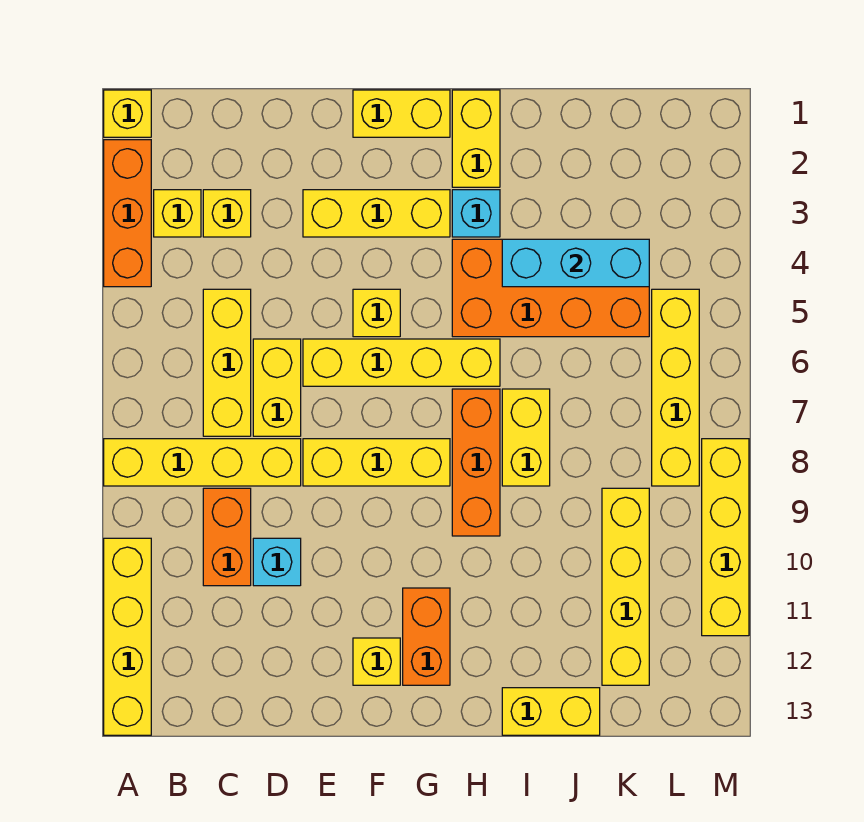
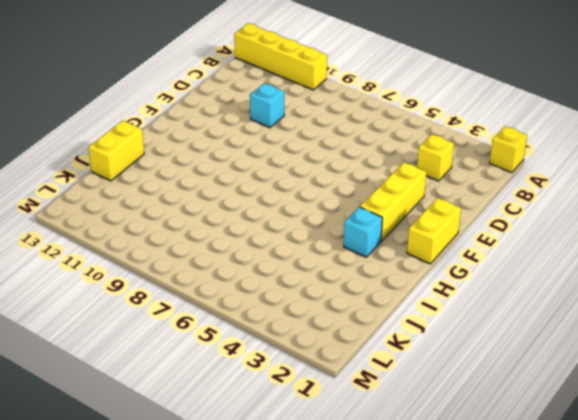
none -> orange brick A2:A4 level 1
none -> yellow brick A8:D8 level 1
none -> yellow brick B3 level 1

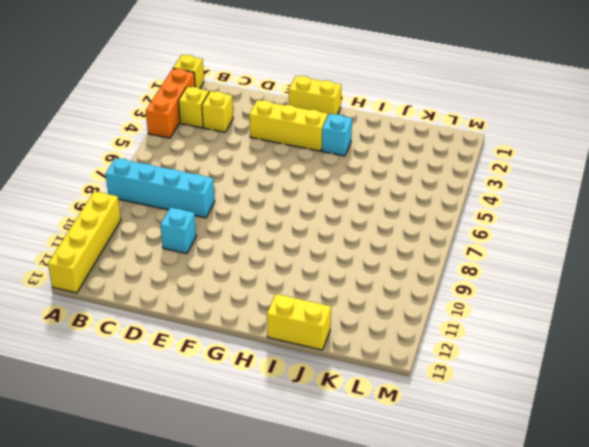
cyan brick A8:D8 level 1 -> yellow brick A8:D8 level 1
none -> yellow brick C5:C7 level 1
none -> orange brick C9:C10 level 1
none -> yellow brick D6:D7 level 1

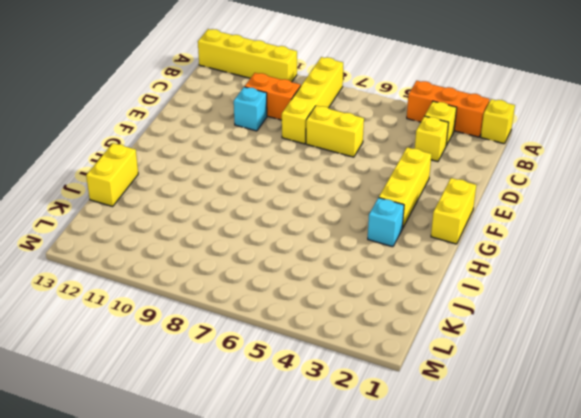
none -> yellow brick C5:C7 level 1
none -> yellow brick E6:H6 level 1
none -> yellow brick E8:G8 level 1

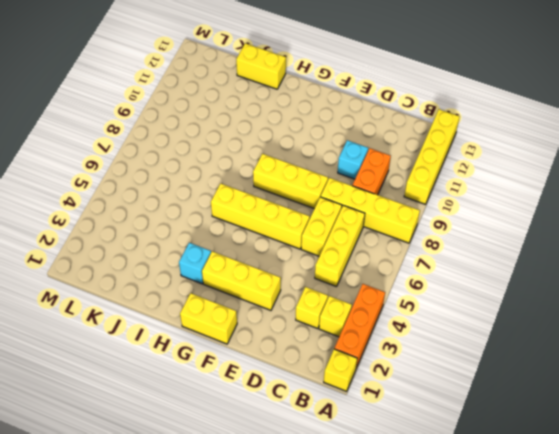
none -> yellow brick F5 level 1
none -> yellow brick F12 level 1
none -> orange brick G11:G12 level 1

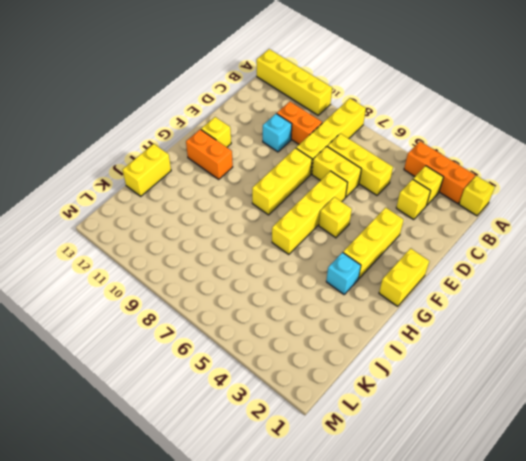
none -> yellow brick H1:H2 level 1
none -> orange brick H4:K5 level 1
none -> orange brick H7:H9 level 1

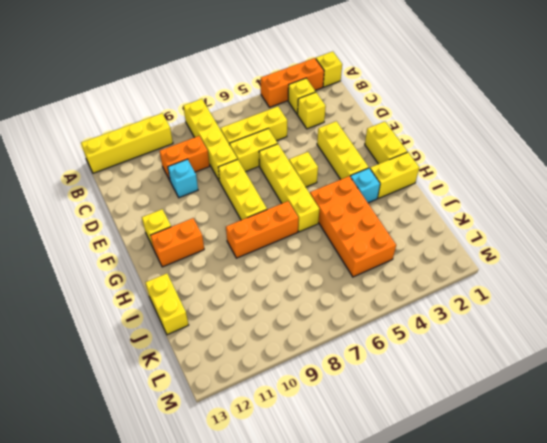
none -> yellow brick I7:I8 level 1
none -> yellow brick K9:K12 level 1
none -> yellow brick L5:L8 level 1

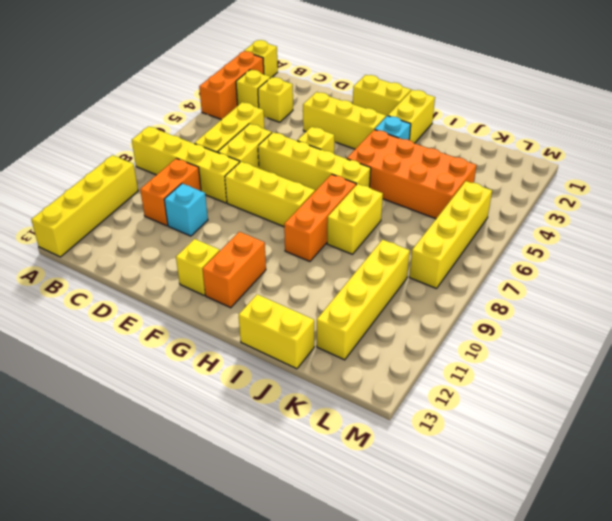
none -> yellow brick M8:M11 level 1
none -> cyan brick I4:K4 level 2

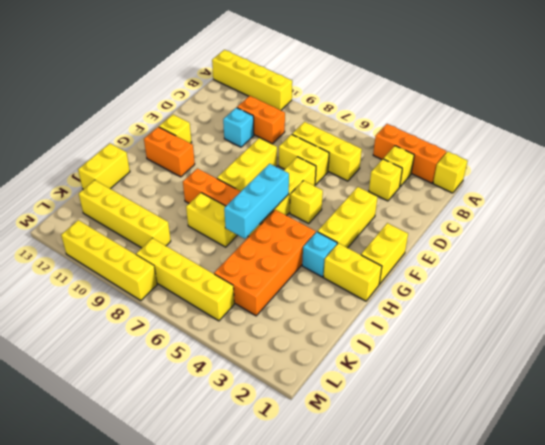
cyan brick G6:I6 level 2 -> cyan brick I4:K4 level 2
none -> yellow brick A8:D8 level 1

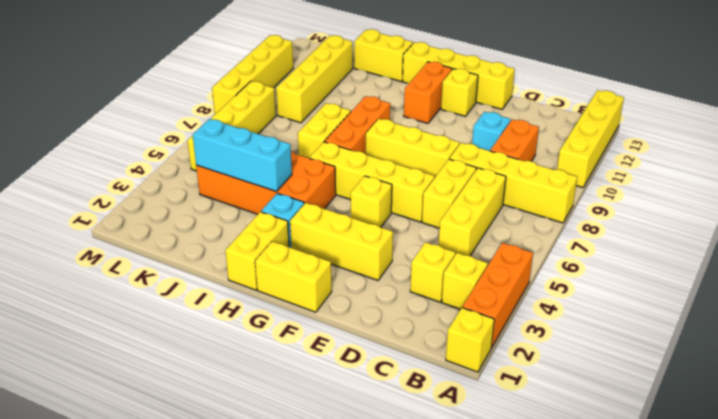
yellow brick E13:H13 level 1 -> none

